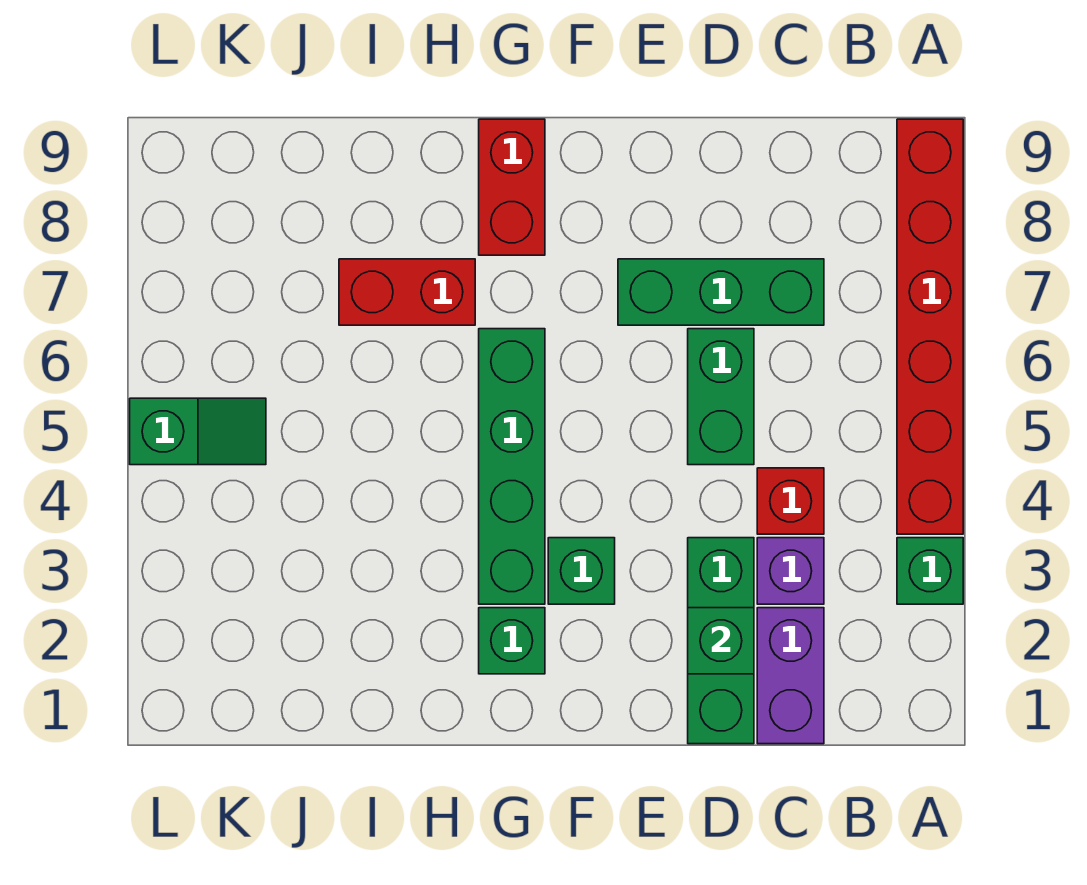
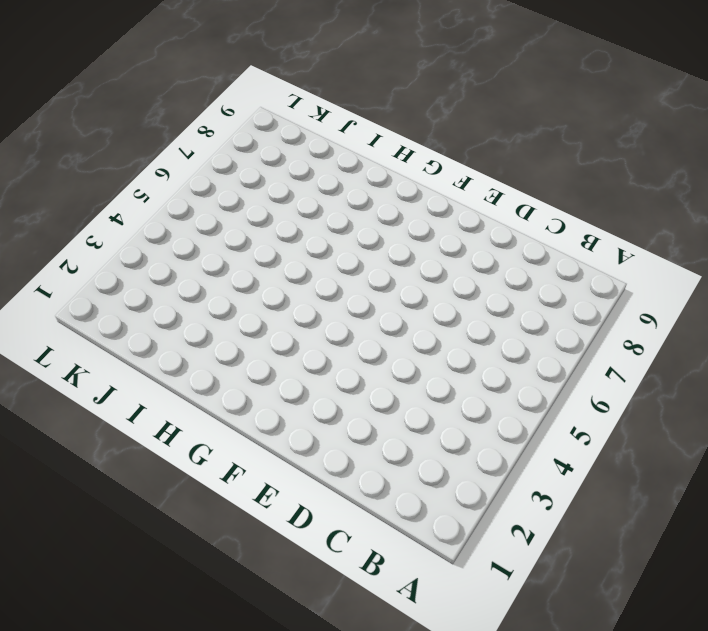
none -> green brick A3 level 1
none -> red brick A4:A9 level 1
none -> purple brick C1:C2 level 1

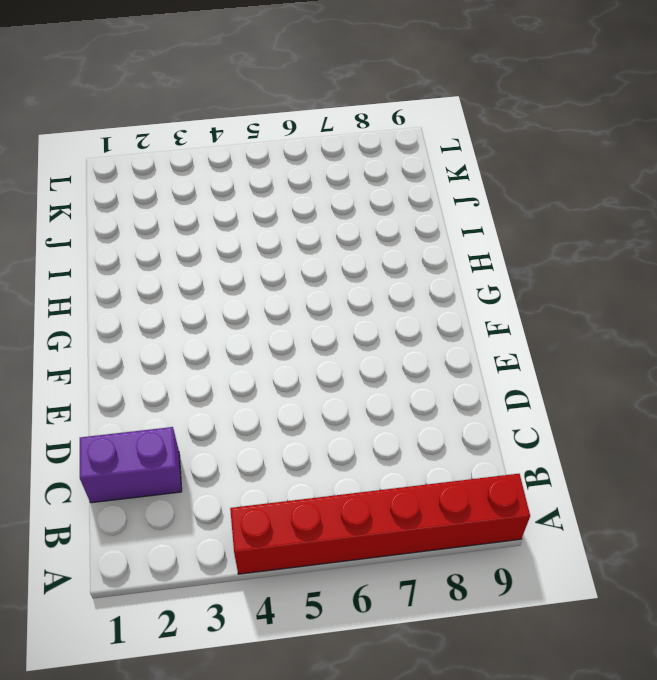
none -> green brick A3 level 1
none -> purple brick C3 level 1
none -> red brick C4 level 1

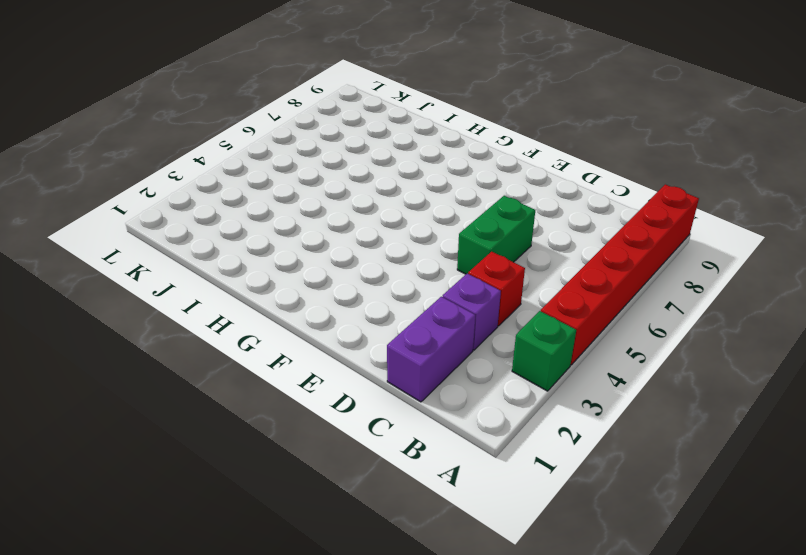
none -> green brick C7:E7 level 1
none -> green brick D1:D3 level 1
none -> green brick F3 level 1

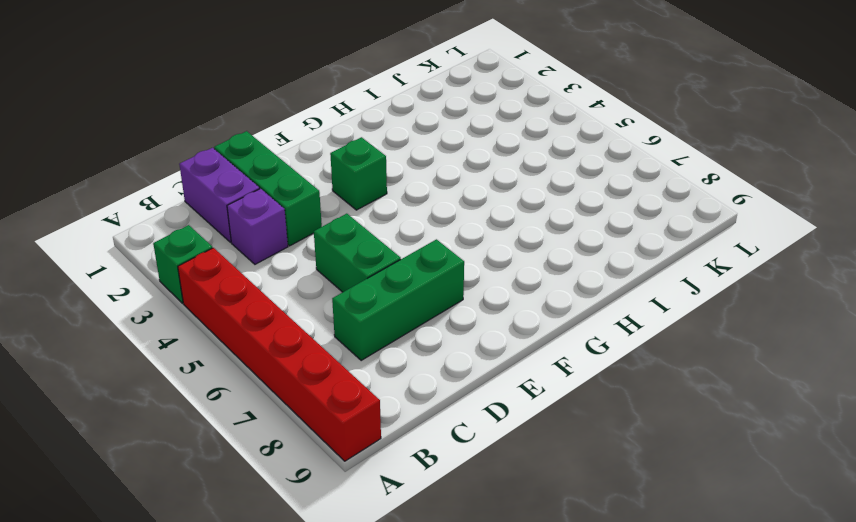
none -> red brick C4 level 1
none -> green brick G2 level 1
none -> green brick G3:G6 level 1

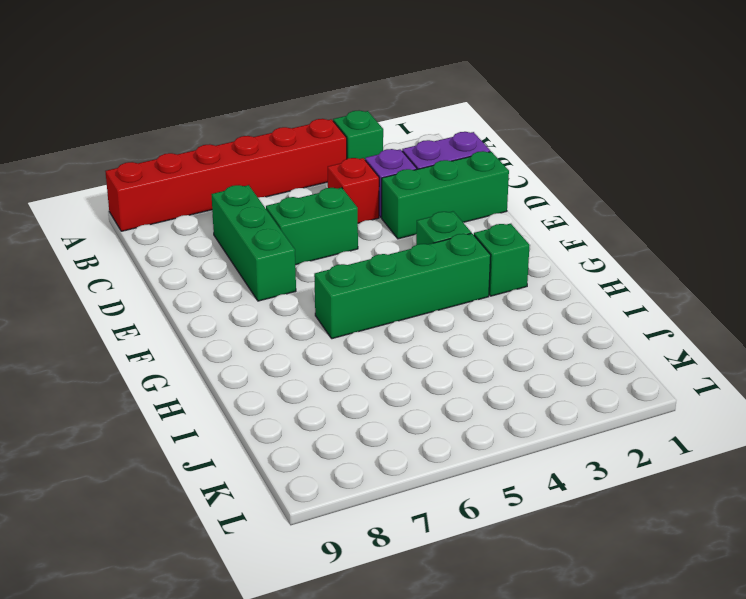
none -> red brick G8:G9 level 1
none -> red brick H7:I7 level 1
none -> green slope K5:L5 level 1 top L

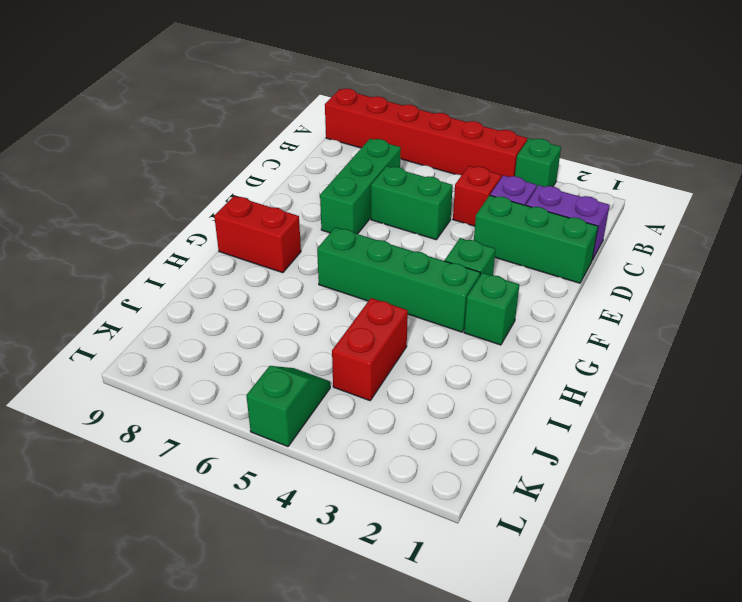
red brick I4:J4 level 1 -> red brick H7:I7 level 1
none -> green brick D2 level 2

